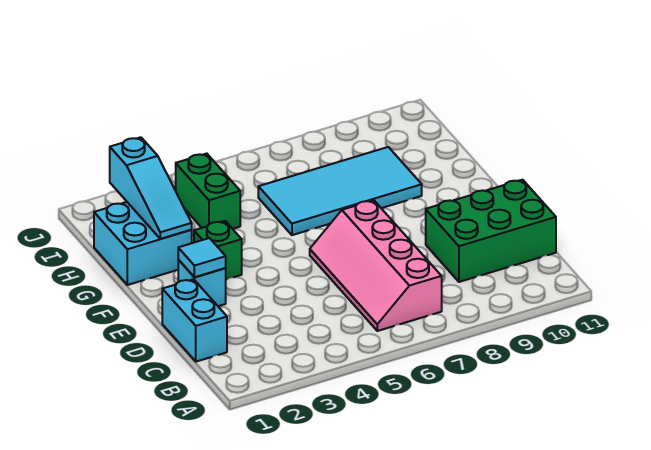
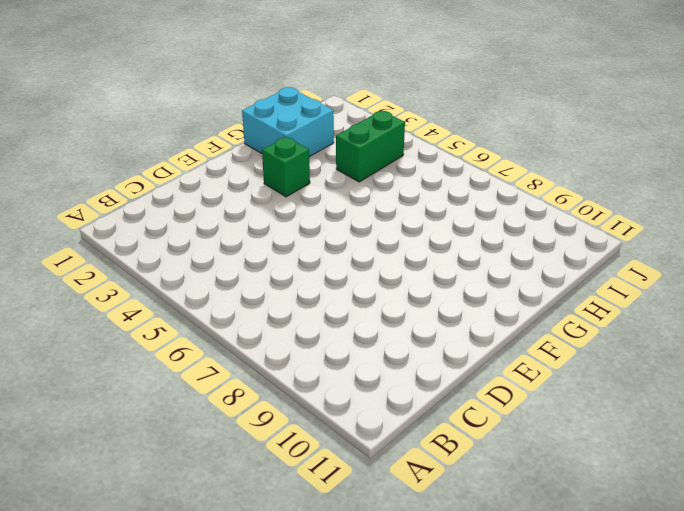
none -> pink slope B6:E7 level 1 top 7
none -> cyan brick C1:D1 level 1

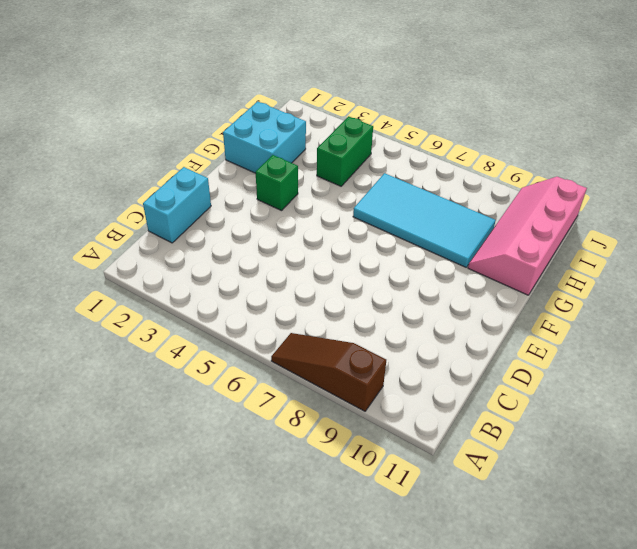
brown slope A7:A9 level 1 top 9 -> none
pink slope G10:J11 level 1 top 11 -> pink slope B6:E7 level 1 top 7
none -> green brick C9:D11 level 1
none -> cyan brick E2 level 1

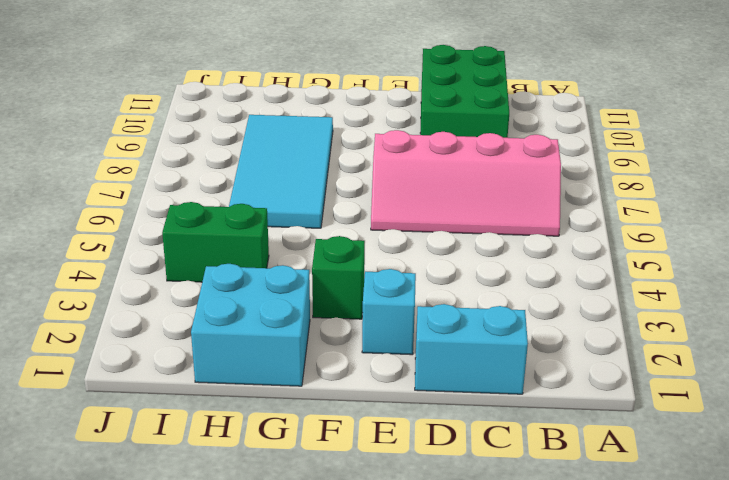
none -> cyan tile E2 level 2
none -> cyan slope G2:I2 level 2 top I

